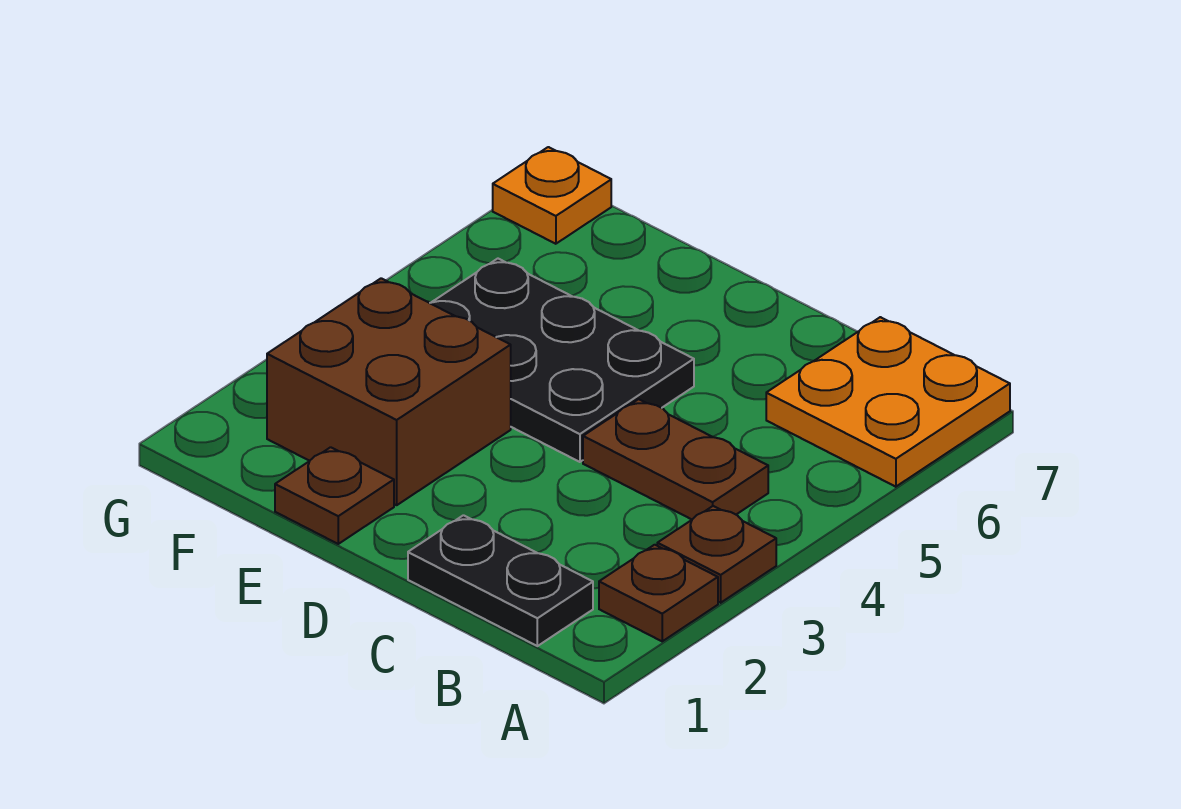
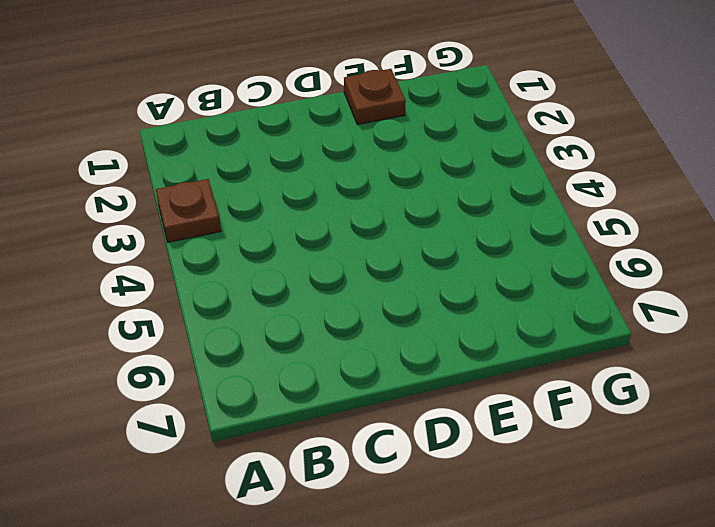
none -> brown plate A2 level 1
none -> orange plate A6:B7 level 1

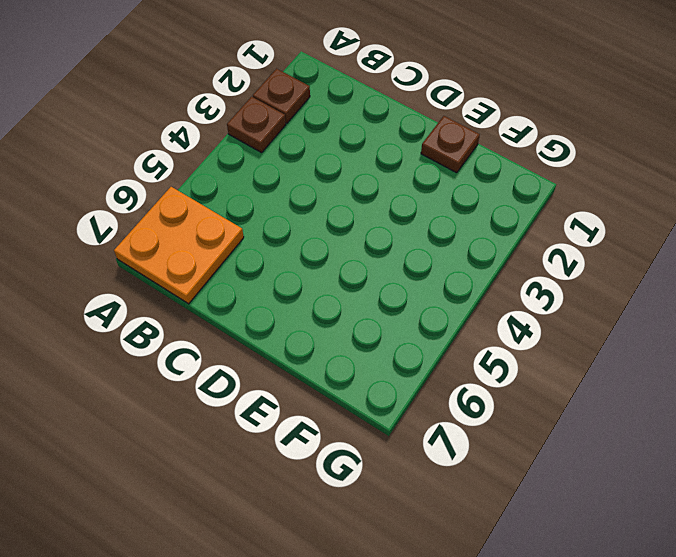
none -> black plate B1:C1 level 1
none -> brown plate B4:C4 level 1

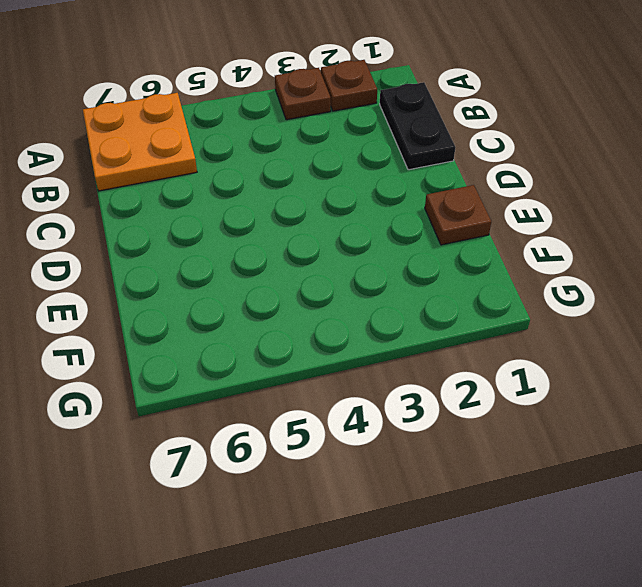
none -> brown plate B4:C4 level 1
none -> black plate D4:F5 level 1

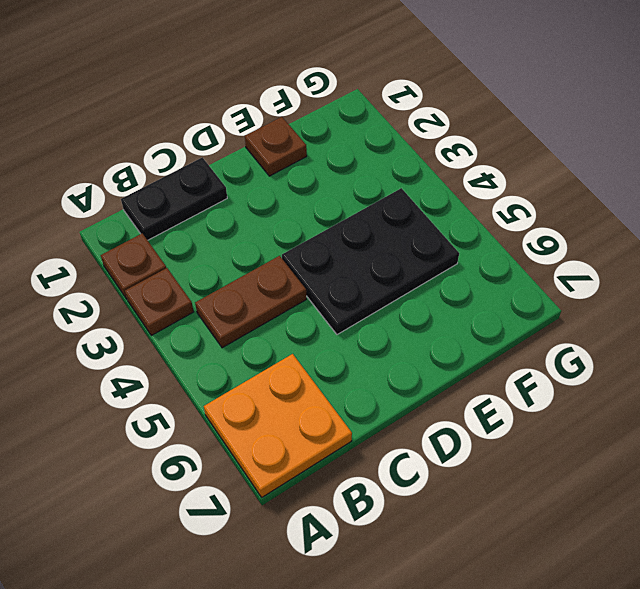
none -> brown brick E2:F3 level 1
none -> orange plate G7 level 1

